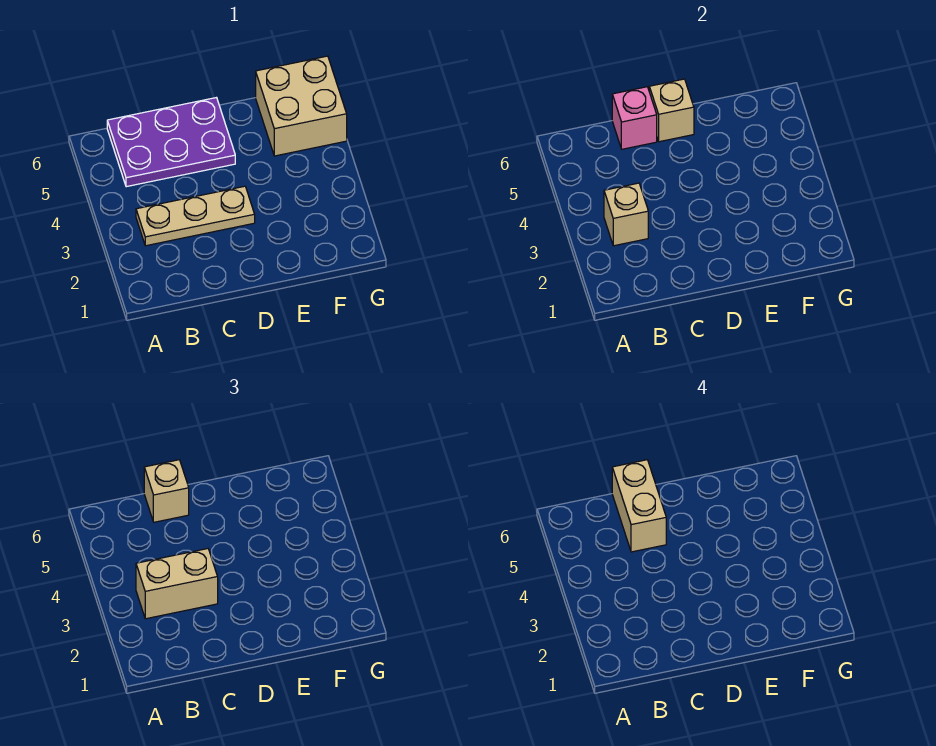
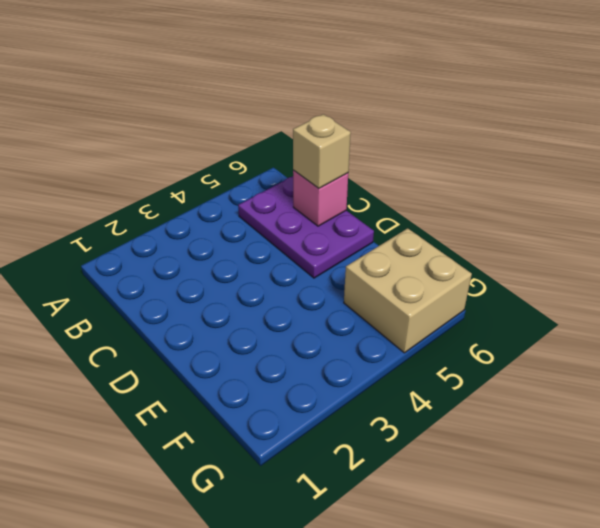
none -> tan plate B3:D3 level 1
none -> tan brick B3 level 2

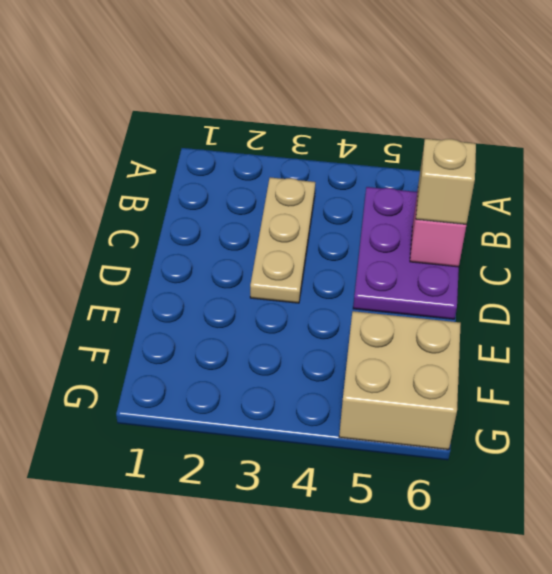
none -> tan brick B3 level 2
none -> tan brick D6 level 2

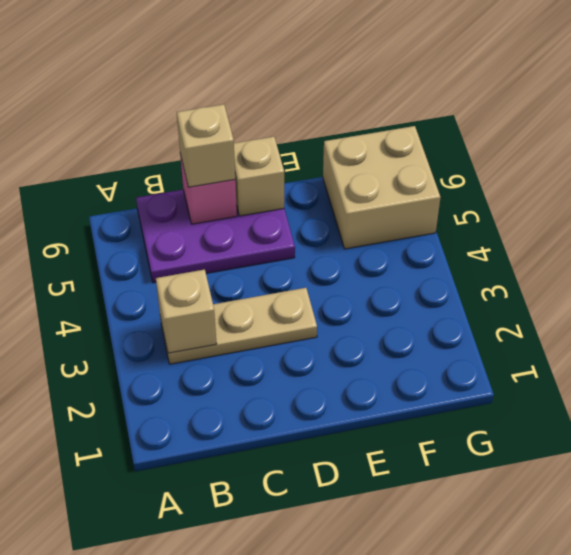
none -> tan brick B3:C3 level 3
none -> tan brick C5:C6 level 4

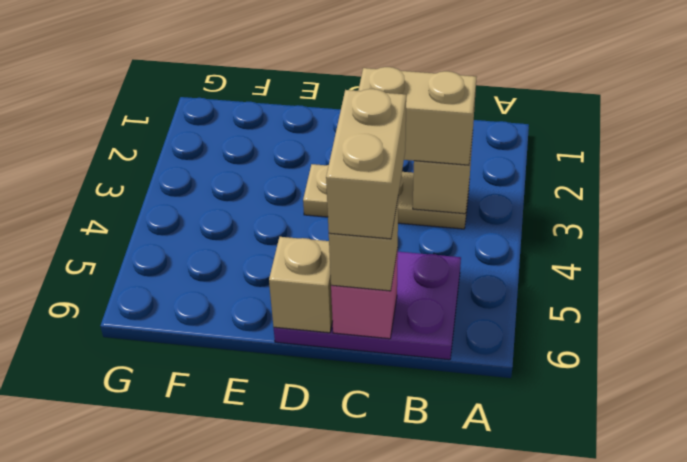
none -> tan brick F5:G6 level 1

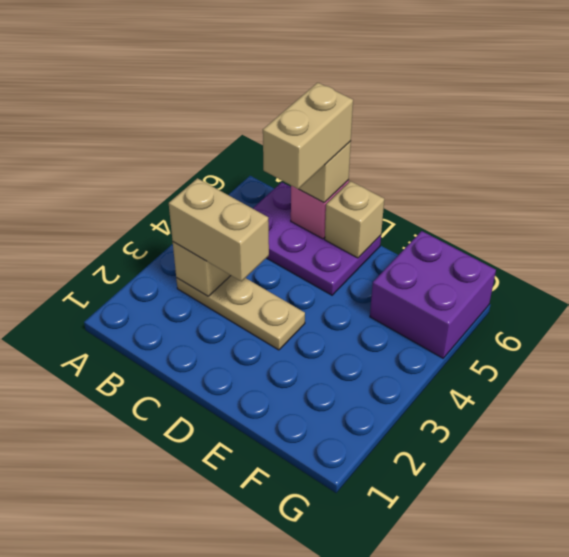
purple brick F5:G6 level 1 -> tan brick F5:G6 level 1

